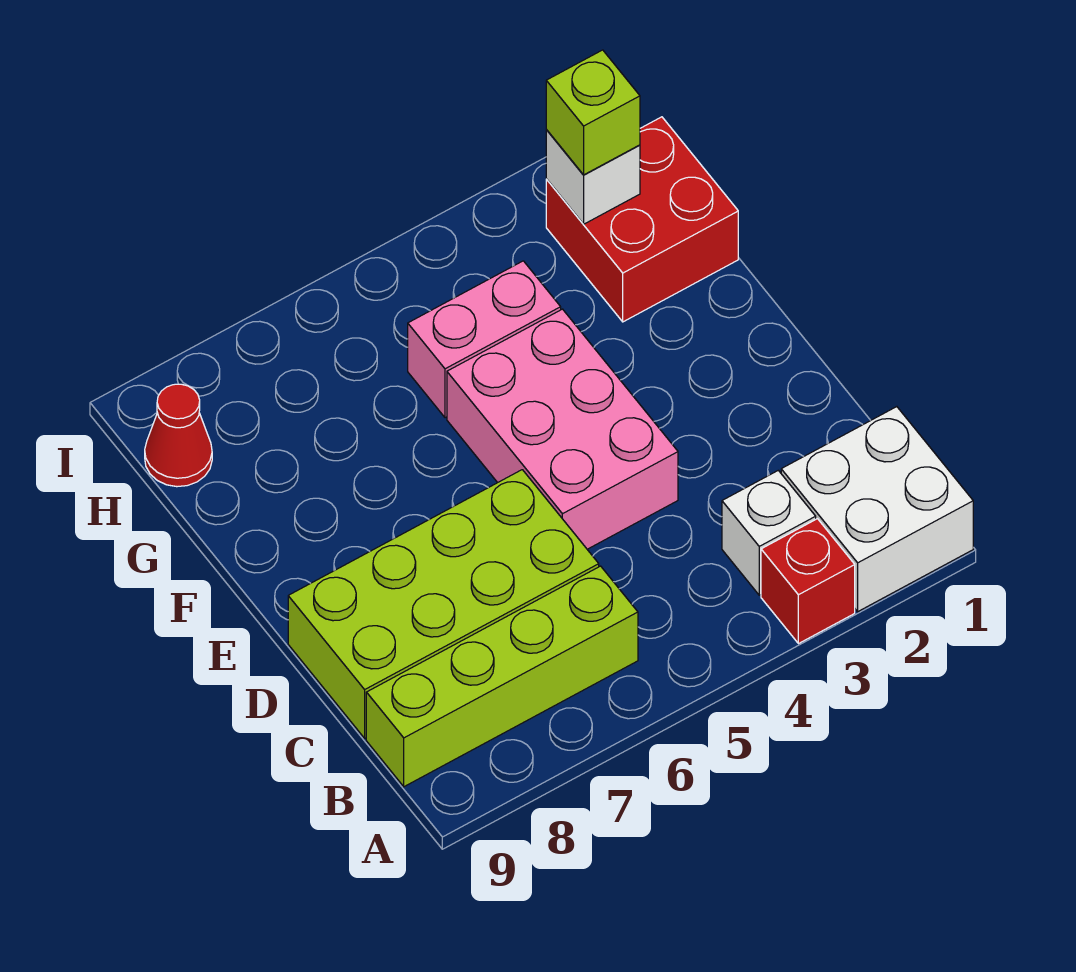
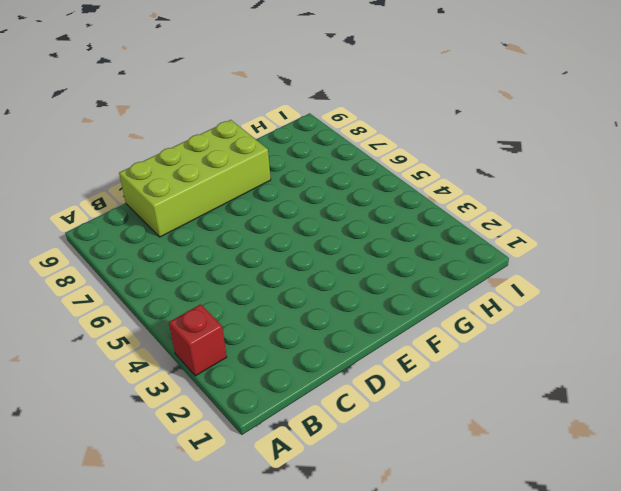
lime brick C8:F9 level 1 -> lime brick C6:D9 level 1
none -> white brick A1:B2 level 1
none -> white brick B3 level 1

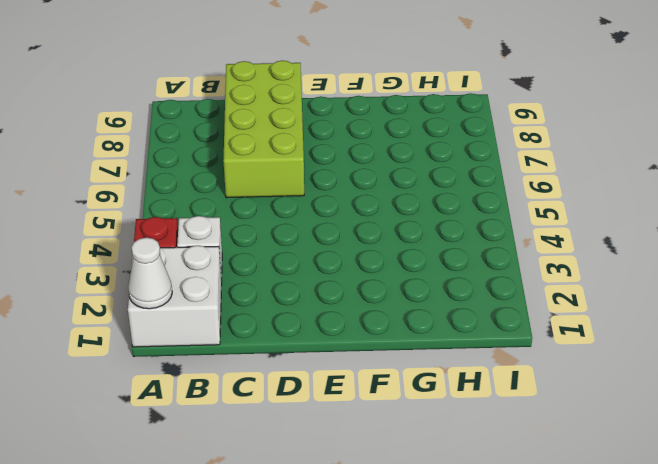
white cone A1 level 2 -> none
none -> lime brick B6:B9 level 1
none -> pink brick D4:F5 level 1

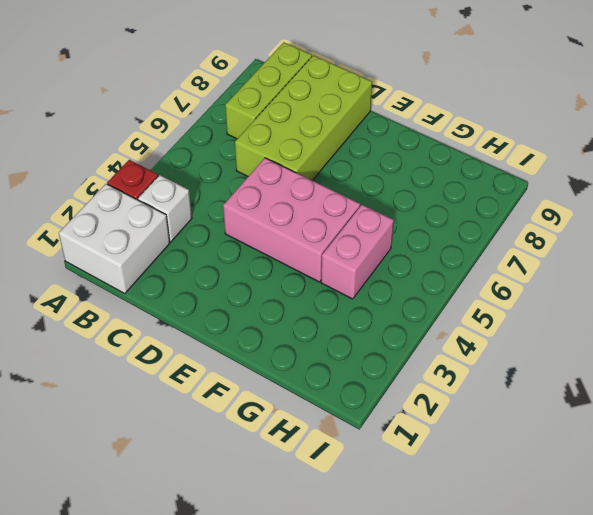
lime brick B7:B9 level 1 -> lime brick B6:B9 level 1
none -> red brick G1:H2 level 1
none -> red cone H9 level 1

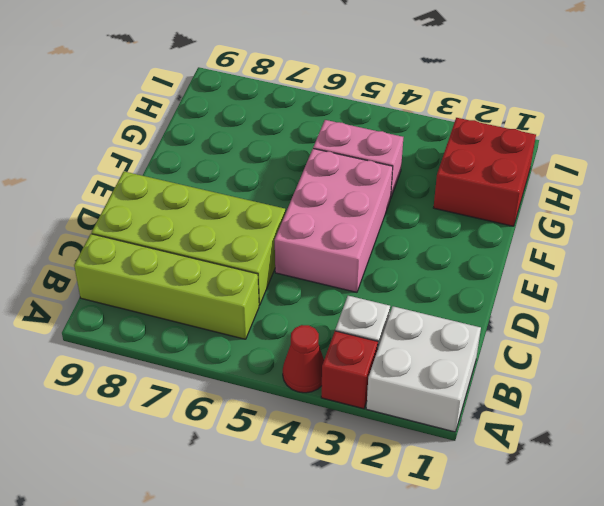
red cone A4 level 1 -> red cone H9 level 1
none -> white brick H2 level 2
none -> lime brick H2 level 3

